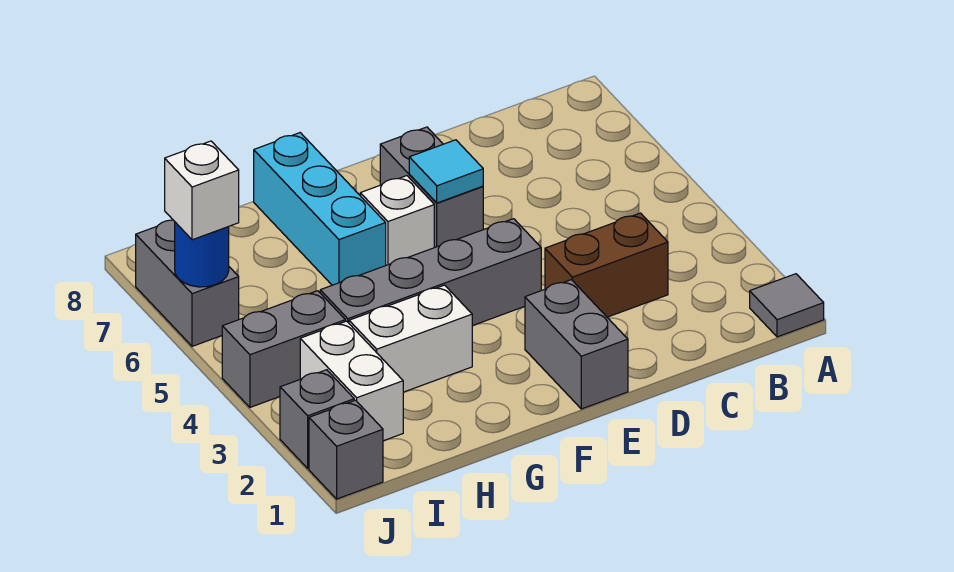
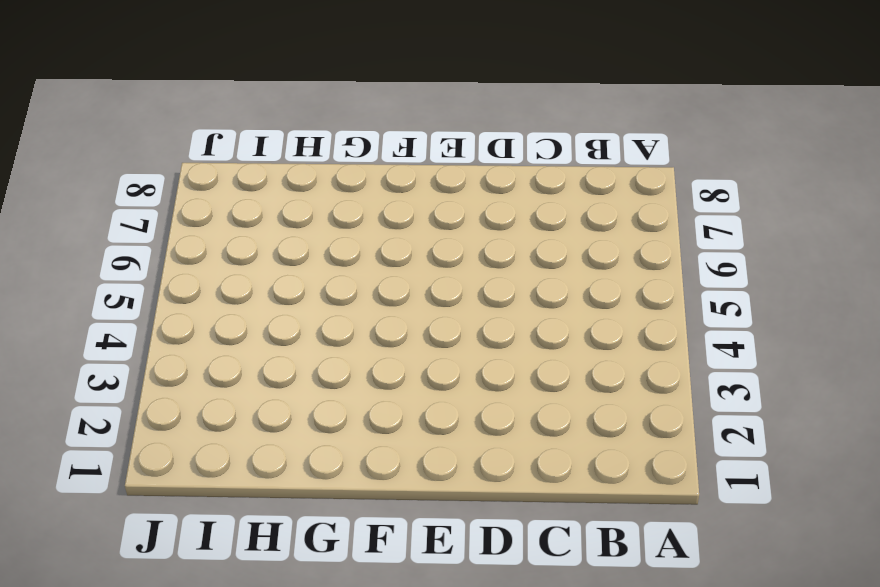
none -> grey tile A1 level 1
none -> brown brick C3:D3 level 1
none -> grey brick E1:E2 level 1

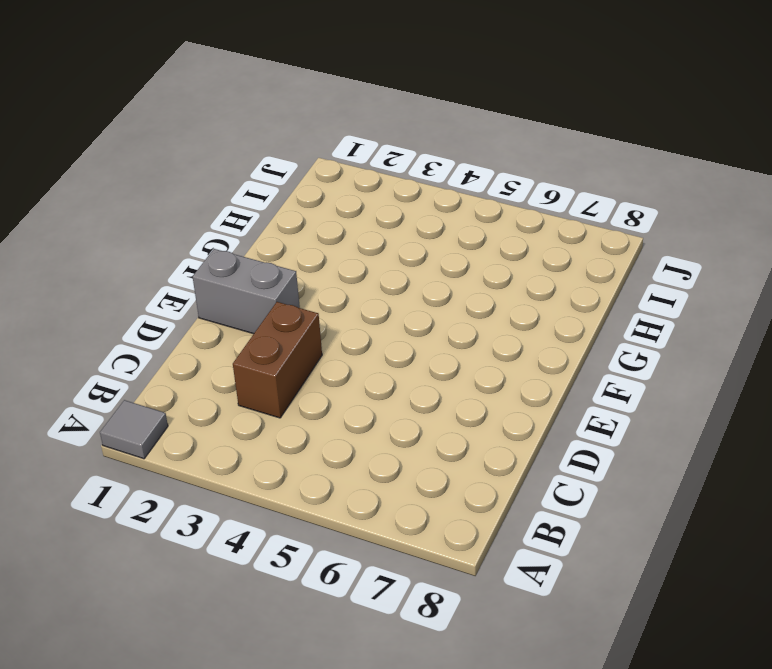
none -> grey brick E4:H4 level 1
none -> grey brick E6:E7 level 1
none -> white brick F6 level 1

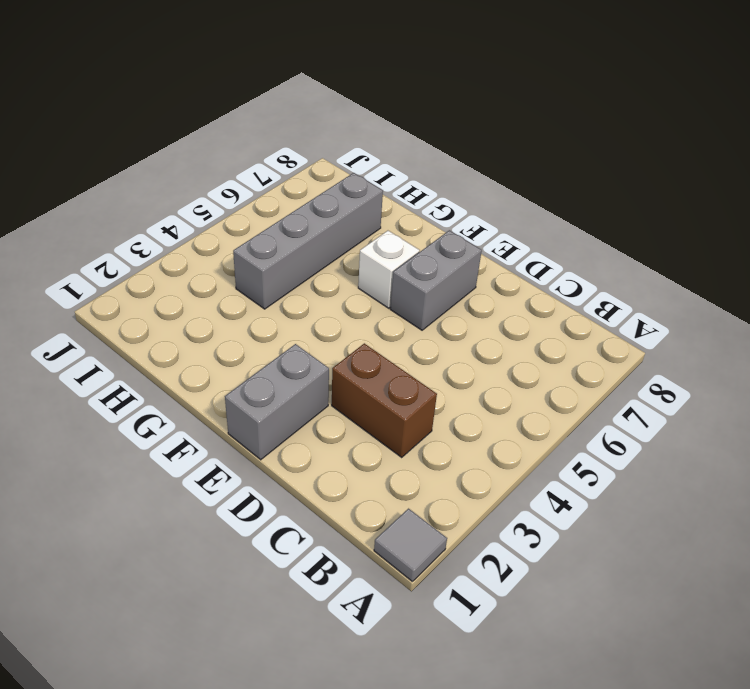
grey brick H4:H7 level 1 -> grey brick E4:H4 level 1
none -> white brick G3:H3 level 1
none -> cyan brick G6:G8 level 1
none -> white brick I2:I3 level 1

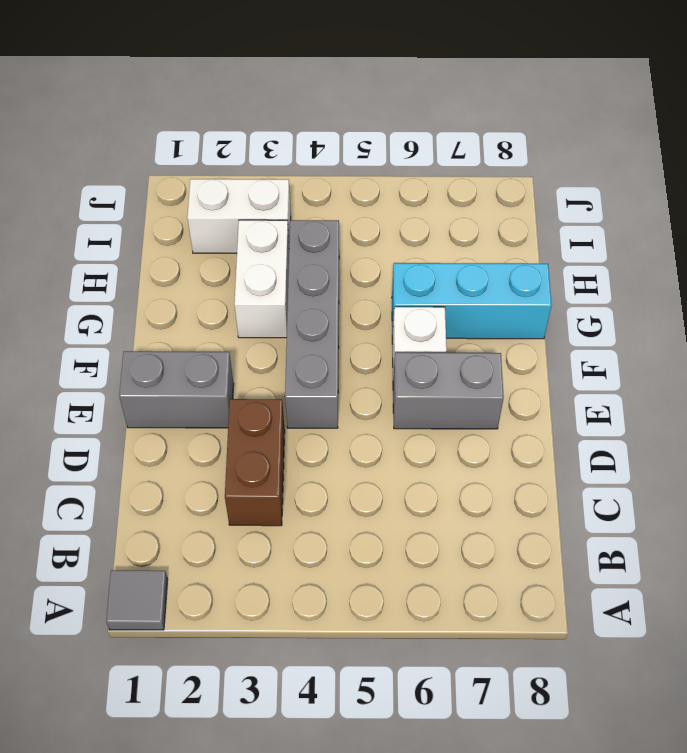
none -> grey brick I4:J4 level 1
none -> grey brick J1 level 1
none -> grey brick J2 level 1

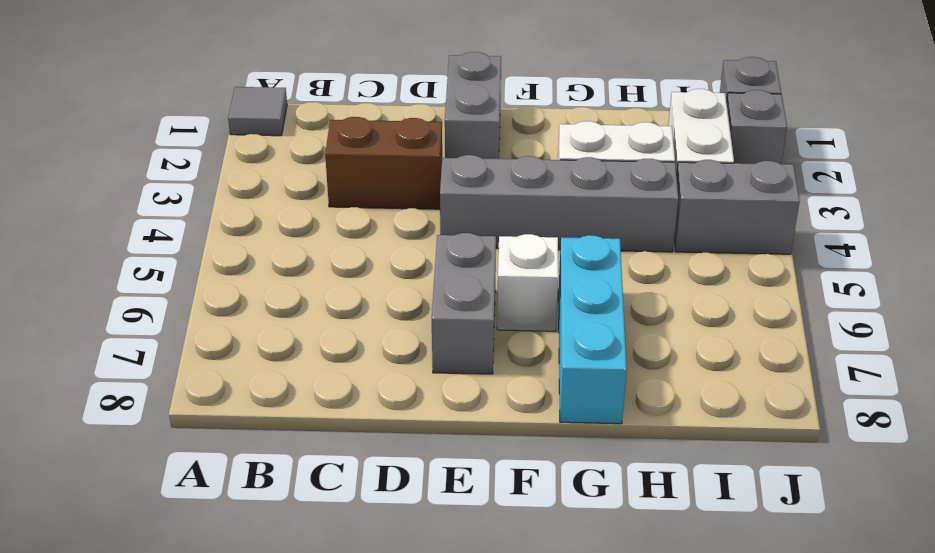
none -> grey brick J6:J7 level 1
none -> cyan tile E6 level 2
none -> blue round brick J6 level 2

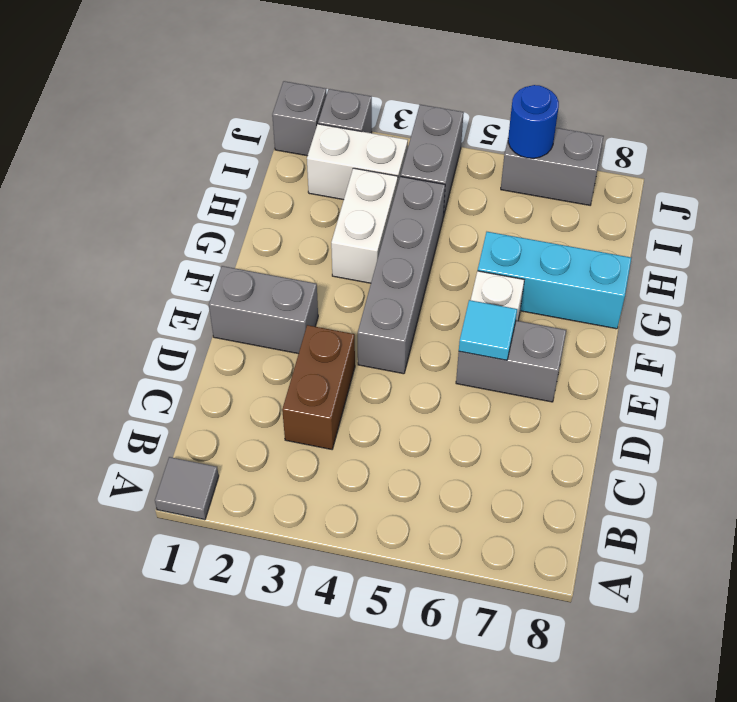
none -> white brick J6 level 3

